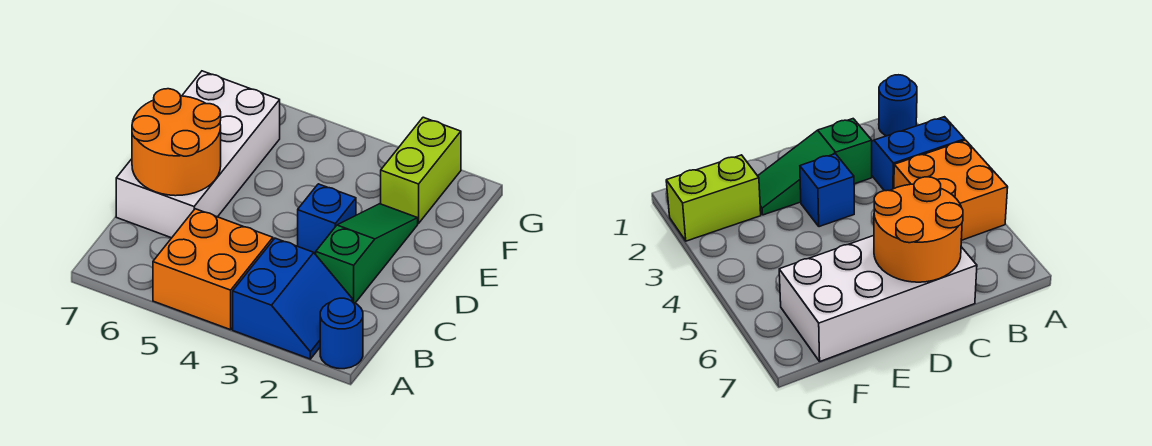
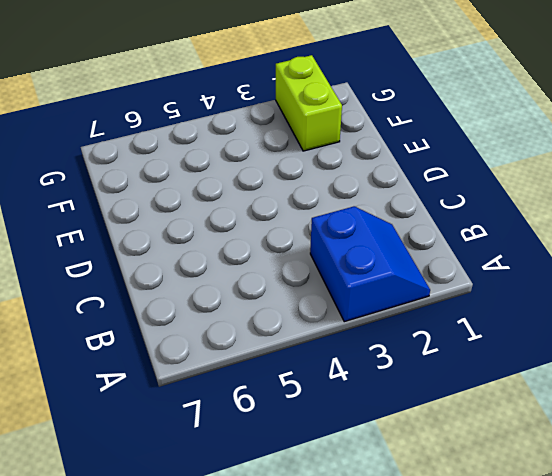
none -> blue round brick A1 level 1
none -> orange brick A4:B5 level 1

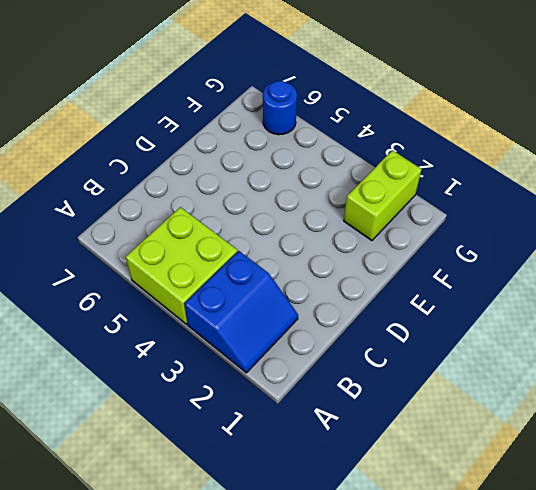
lime brick A4:B5 level 1 -> orange brick A4:B5 level 1
blue round brick G6 level 1 -> blue round brick A1 level 1
none -> green slope C2:E2 level 1 top C
none -> white brick C6:F7 level 1

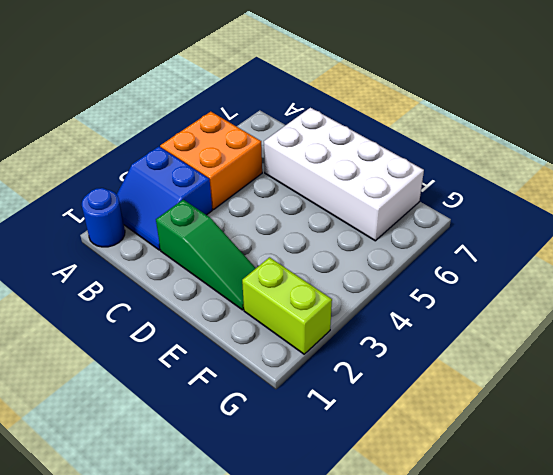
none -> blue brick D3 level 1
none -> orange round brick C6:D7 level 2

